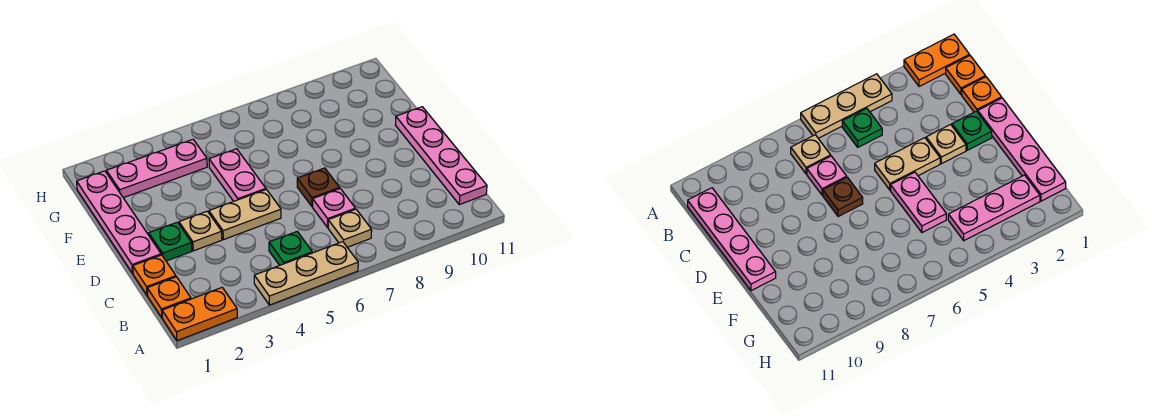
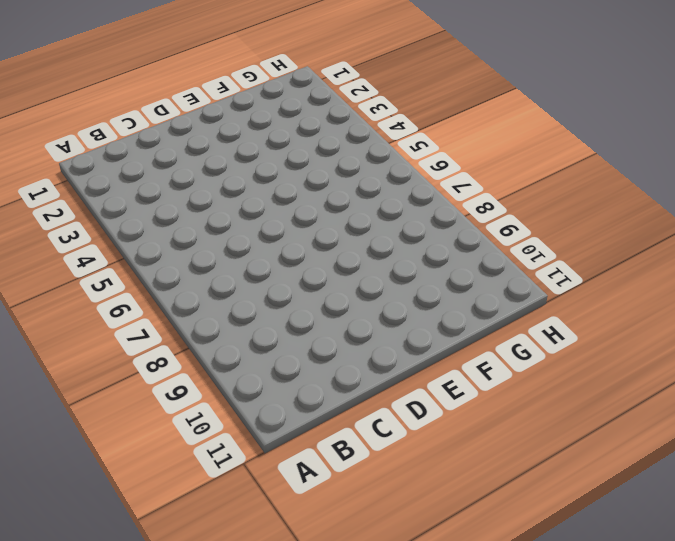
none -> orange plate A1:A2 level 1
none -> tan plate A4:A6 level 1
none -> orange plate B1 level 1

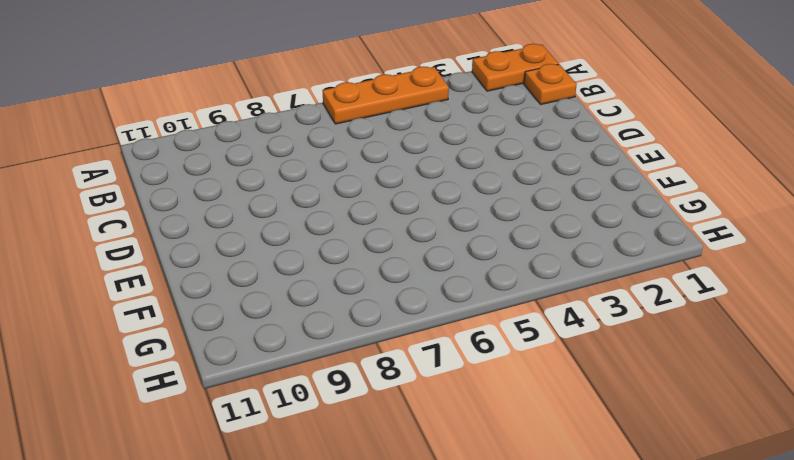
orange plate A4:A6 level 1 -> tan plate A4:A6 level 1
none -> green plate B5 level 1
none -> tan plate B7 level 1
none -> pink plate B11:E11 level 1

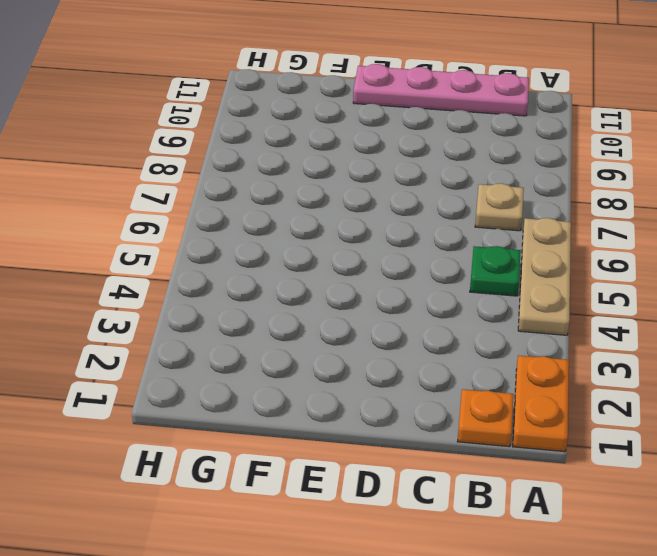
none -> orange plate C1 level 1
none -> pink plate C7 level 1
none -> pink plate D1:G1 level 1

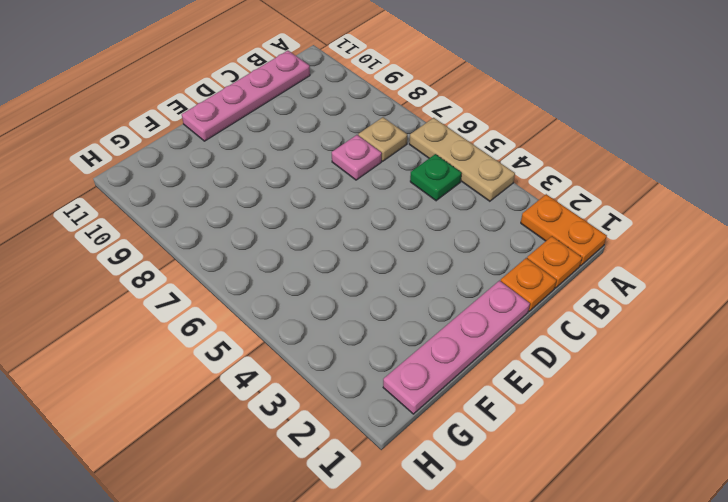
none -> green plate D2 level 1
none -> tan plate D3 level 1
none -> tan plate D4:D5 level 1

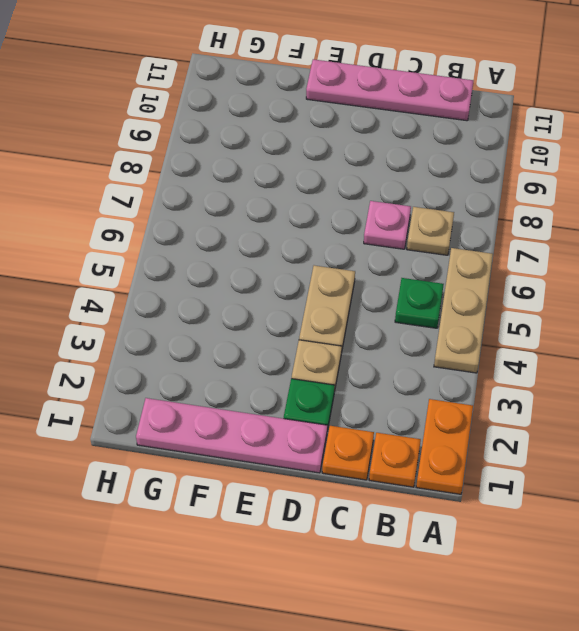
none -> brown plate D7 level 1
none -> pink plate E5:F5 level 1
none -> pink plate G2:G4 level 1

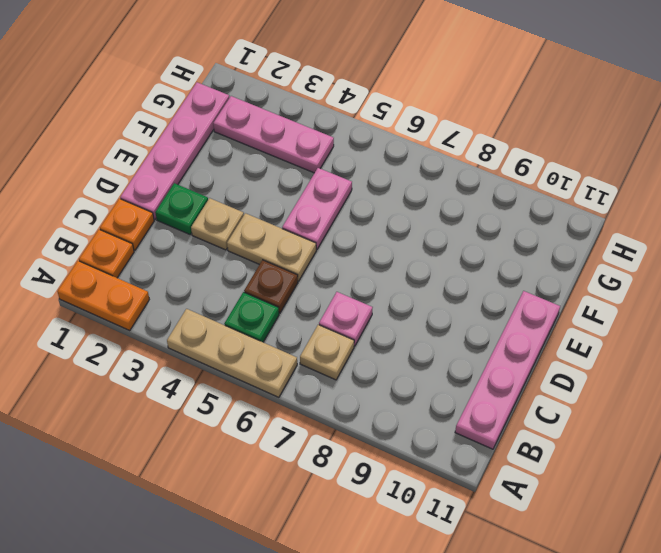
brown plate C5 level 1 -> brown plate D7 level 1

